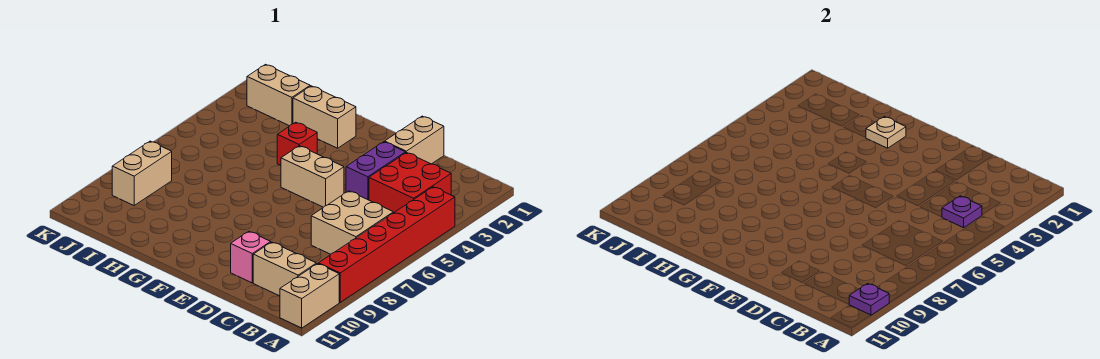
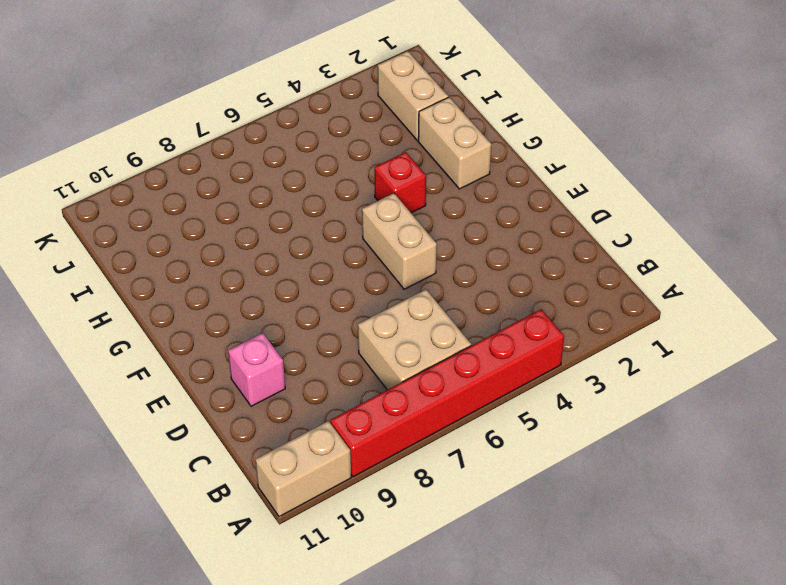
none -> red brick B3:C4 level 1
none -> tan brick B10:C10 level 1
none -> tan brick D1:D2 level 1

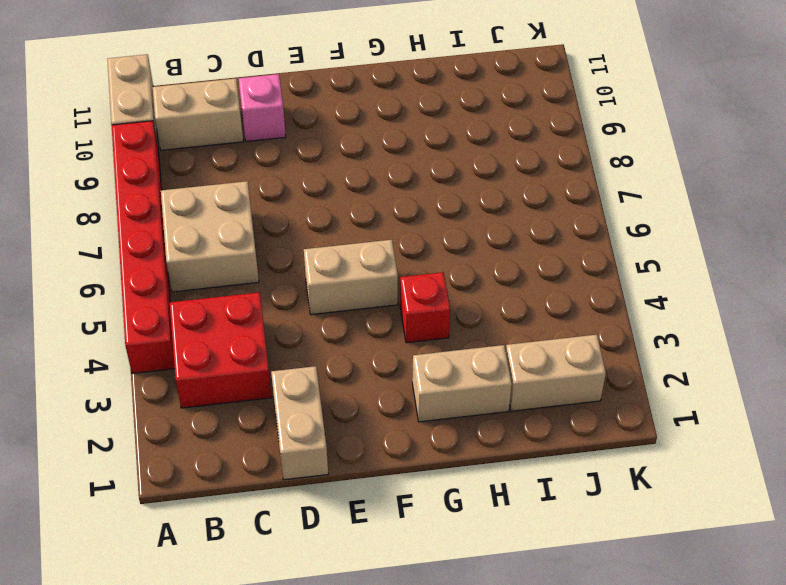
none -> purple brick D3:D4 level 1
none -> tan brick J8:J9 level 1
none -> purple plate A10 level 2

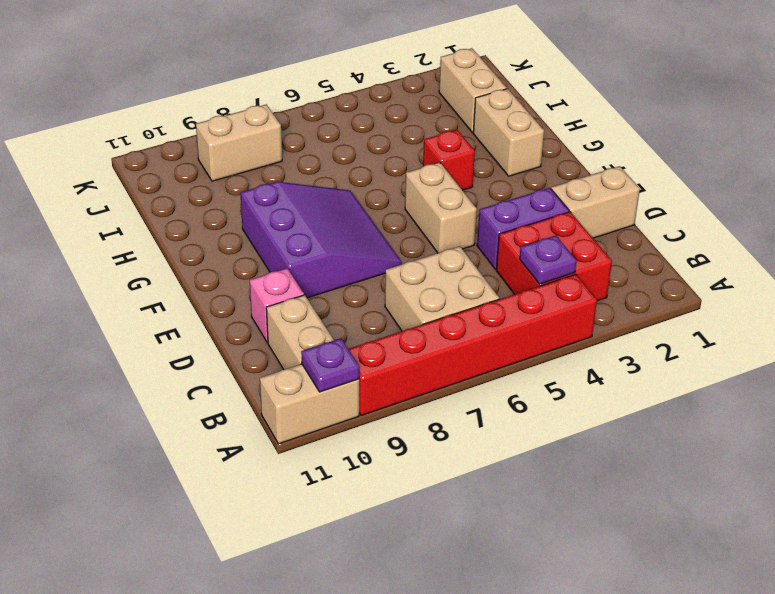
purple slope E7:G9 level 1 top 9 -> none
none -> tan plate G2 level 2

